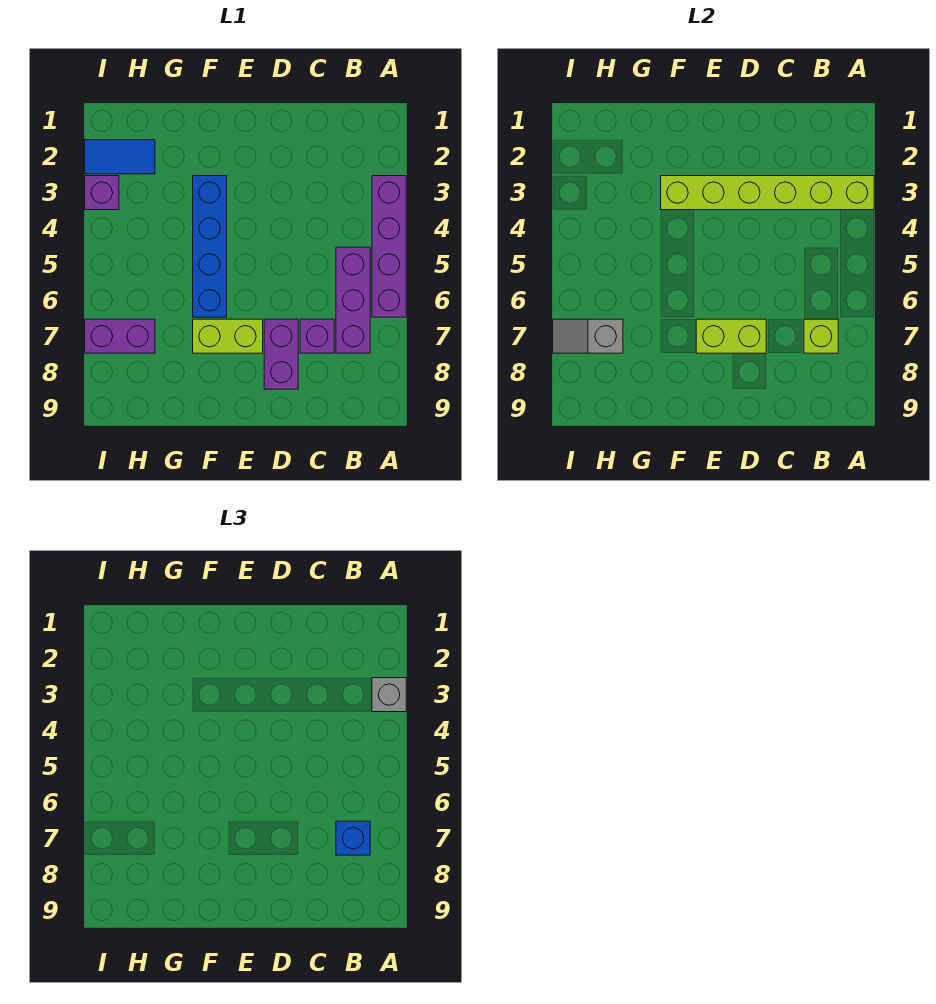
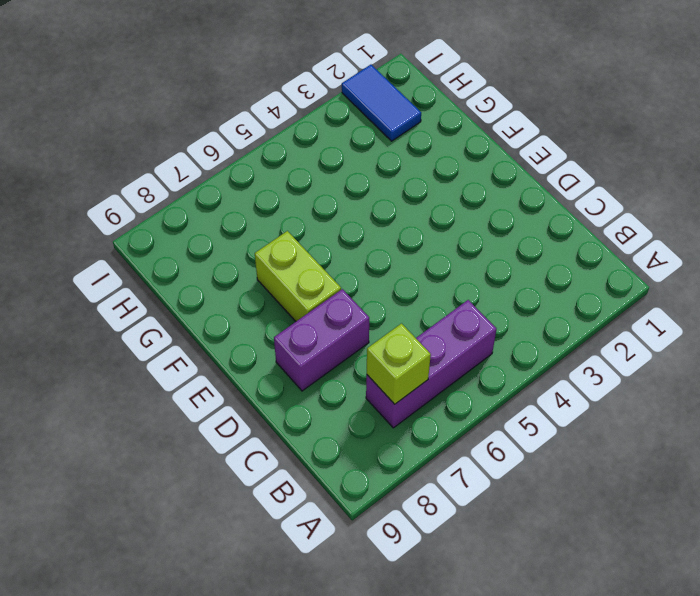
none -> purple brick A3:A6 level 1
none -> purple brick C7 level 1
none -> blue brick F3:F6 level 1

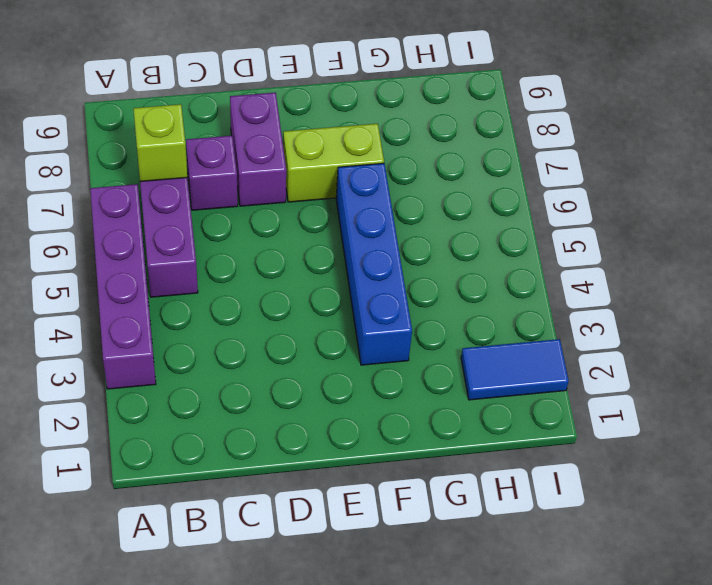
none -> purple brick H7:I7 level 1
none -> purple brick I3 level 1
none -> lime brick A3:F3 level 2

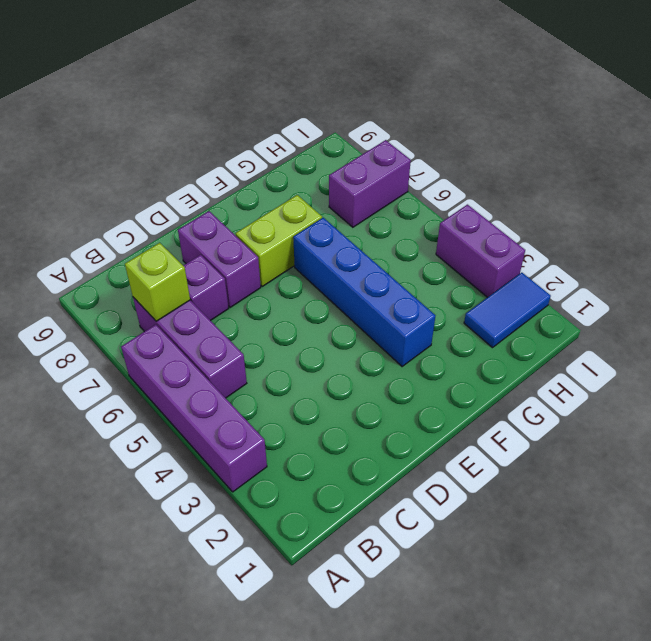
purple brick I3:I4 level 1 -> purple brick I3 level 1
none -> lime brick A3:F3 level 2
none -> lime brick D7:E7 level 2
none -> grey slope H7:I7 level 2 top H

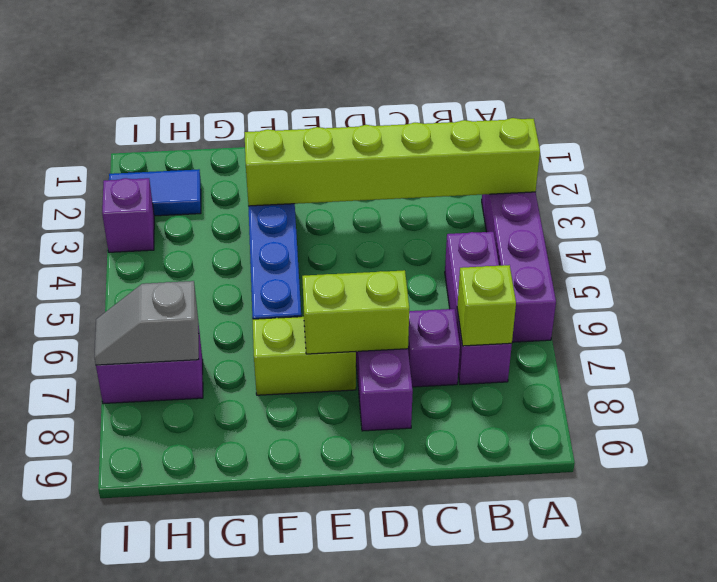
none -> grey brick A3 level 3
none -> blue brick B7 level 3

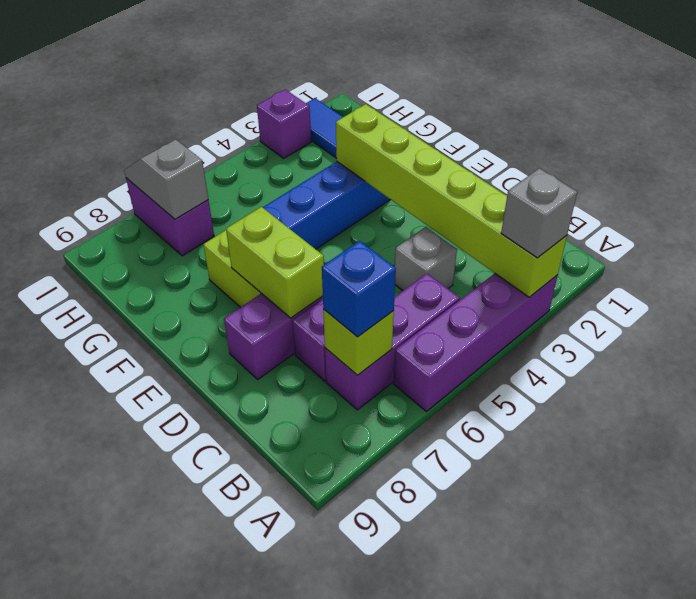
grey brick C4 level 1 -> none

